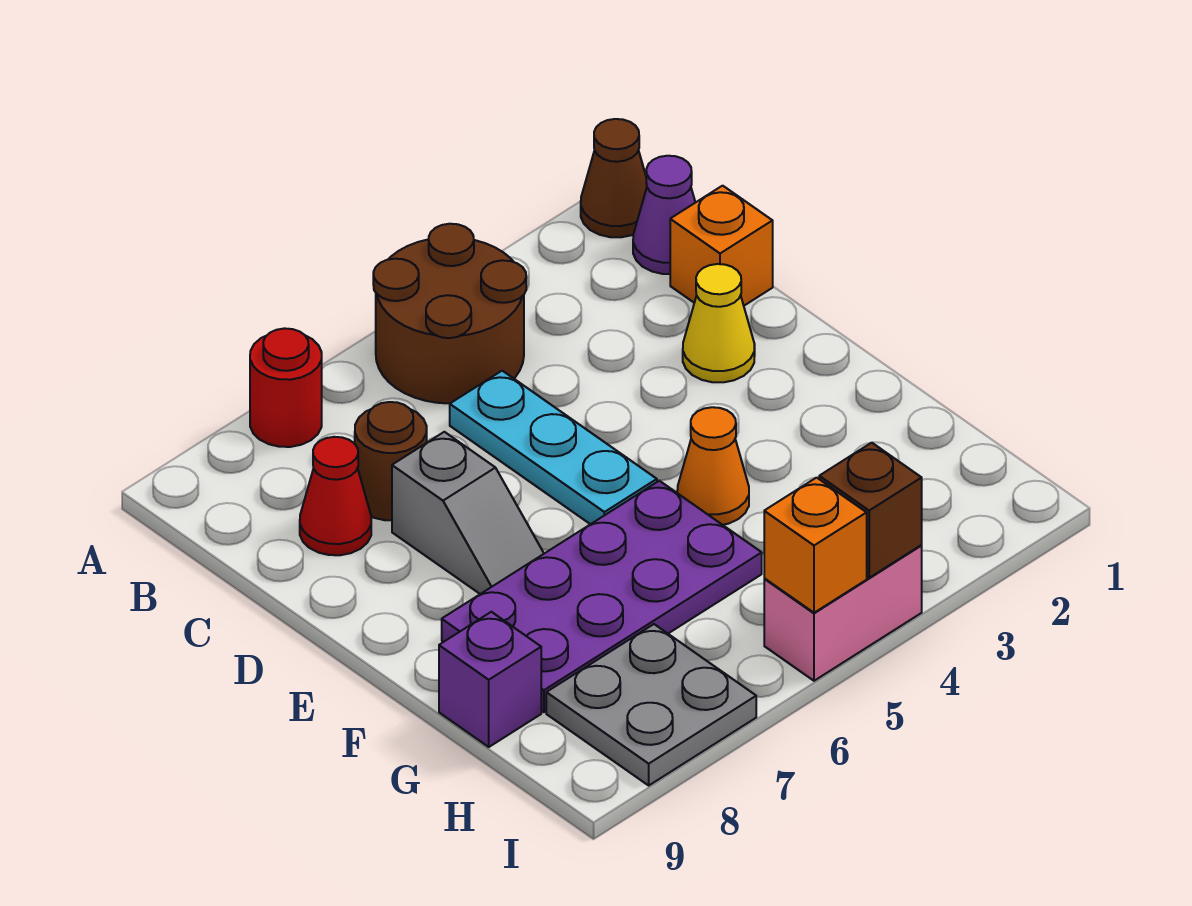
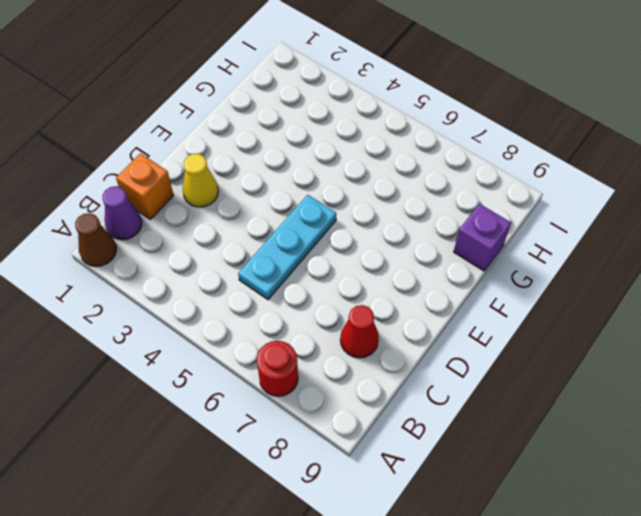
none -> brown round brick A4:B5 level 1
none -> brown round brick C7 level 1
none -> grey slope D7:E7 level 1 top D

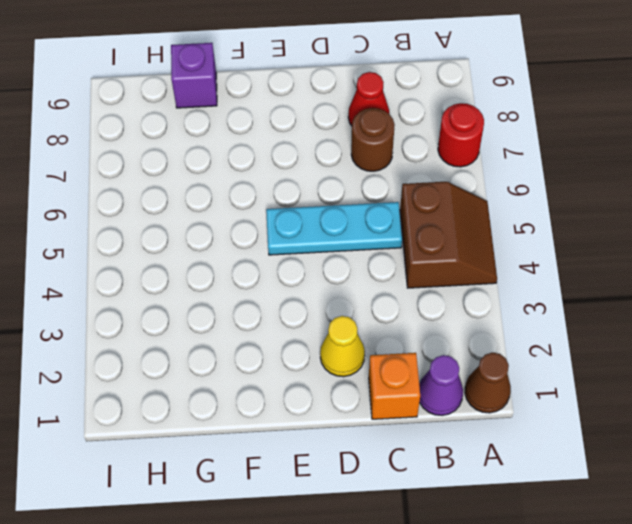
brown slope A4:B5 level 1 top B -> brown round brick A4:B5 level 1
none -> grey slope D7:E7 level 1 top D
none -> orange cone F4 level 1
none -> purple plate F5:G8 level 1

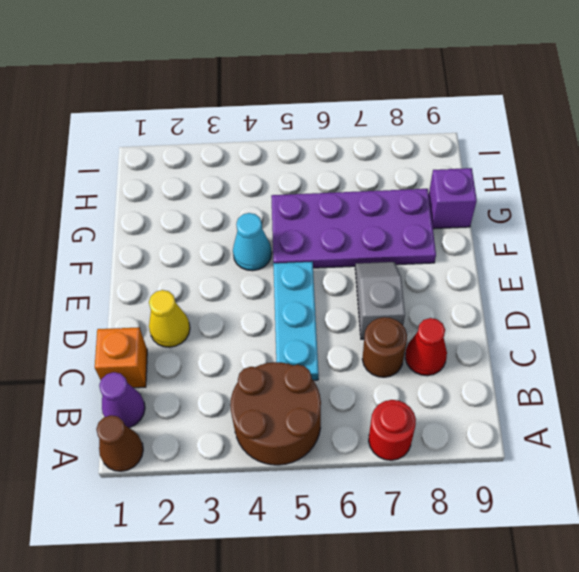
cyan cone F4 level 1 -> orange cone F4 level 1
none -> grey plate H7:I8 level 1
none -> pink brick I4:I5 level 1
none -> brown brick I4 level 2

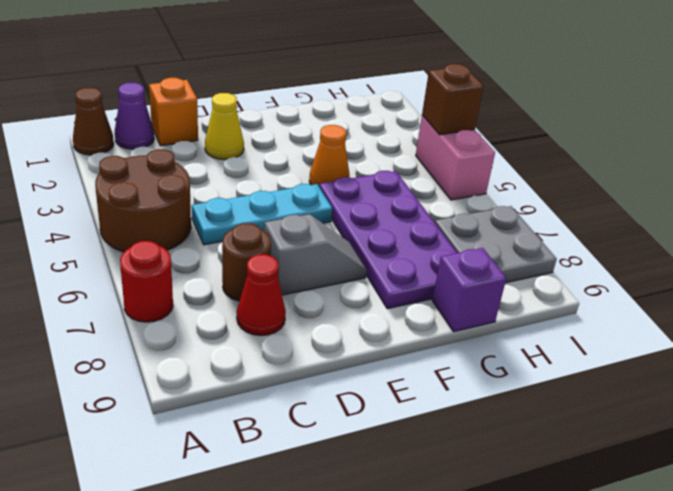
none -> orange brick I5 level 2

